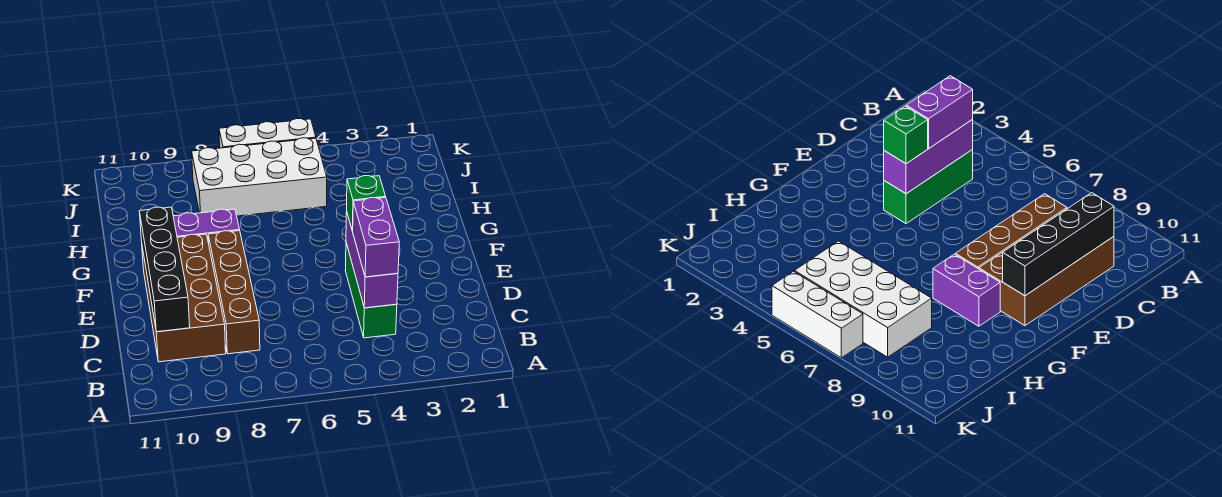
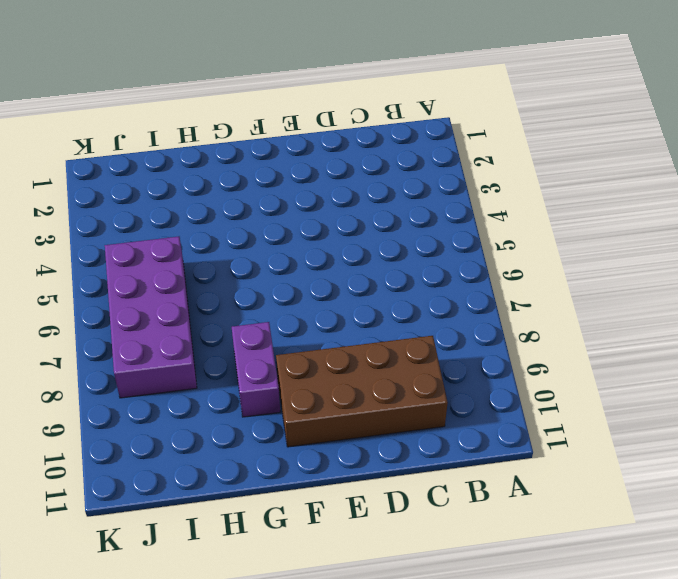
purple brick I5:J8 level 1 -> white brick I5:J8 level 1
none -> green brick C4:E4 level 1
none -> brown brick C8:F8 level 1

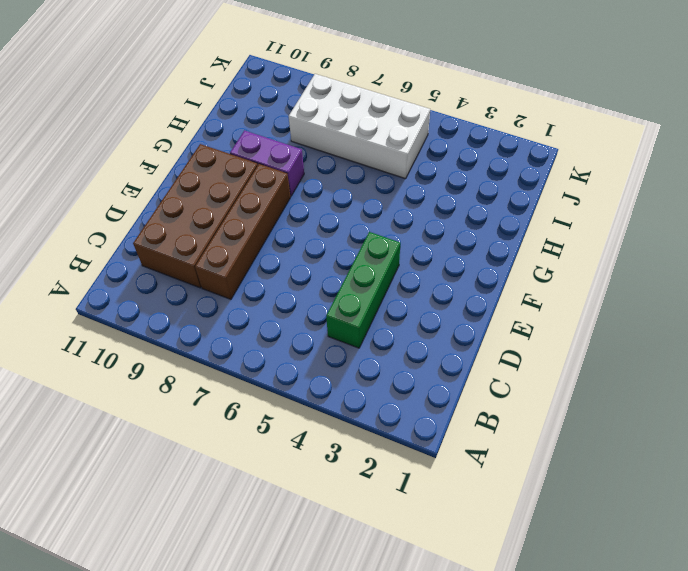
none -> white brick K5:K7 level 1
none -> purple brick C4:E4 level 2

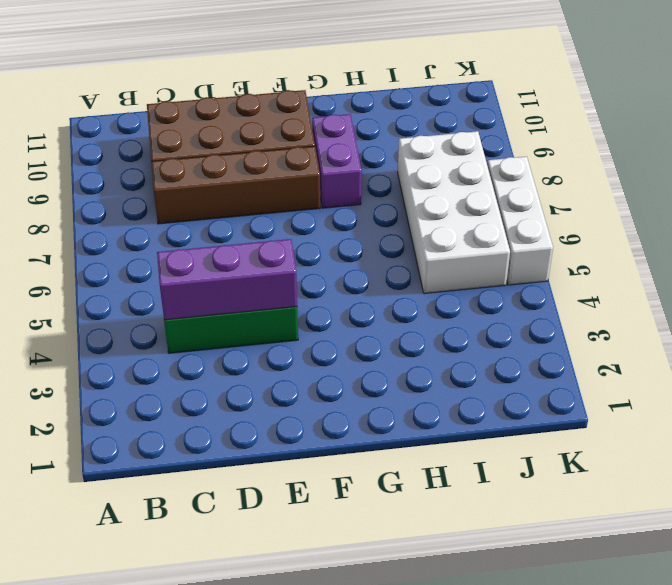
none -> black brick C10:F10 level 2
none -> purple brick C4:D4 level 3

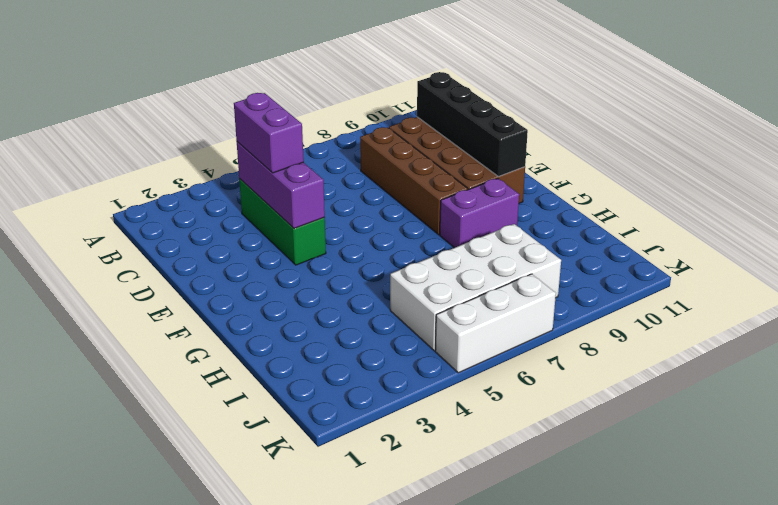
none -> green brick E4 level 3

